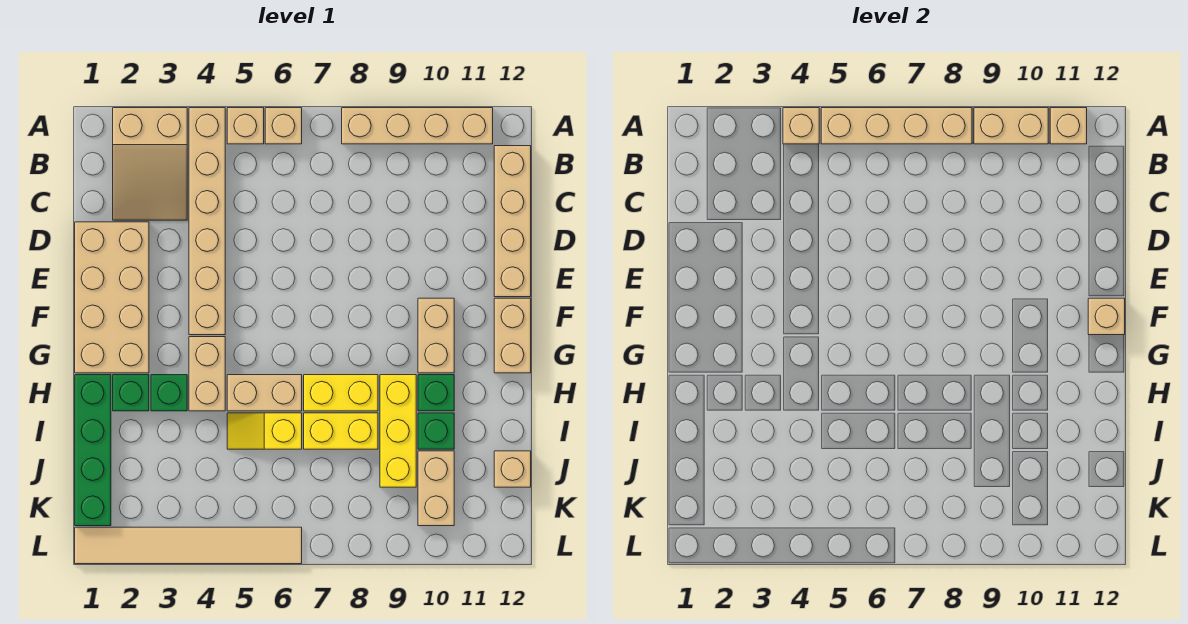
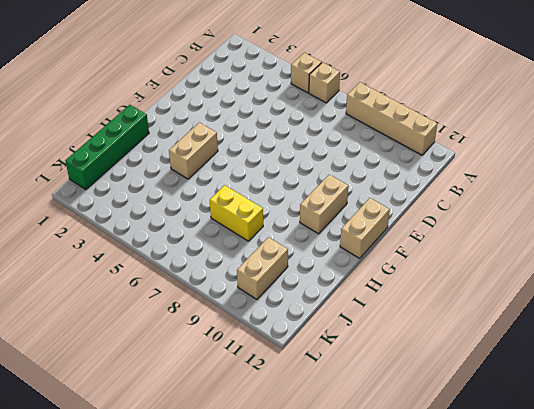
none -> tan slope A2:C3 level 1 top A
none -> tan brick A4:F4 level 1
none -> tan brick B12:E12 level 1

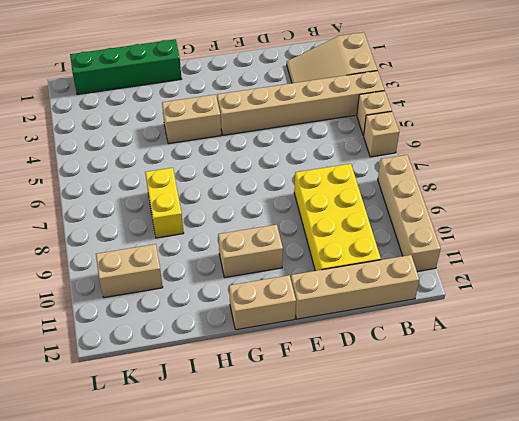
yellow brick C8:D11 level 1 -> none
none -> tan brick D1:G2 level 1
none -> green brick H2 level 1
none -> green brick H3 level 1

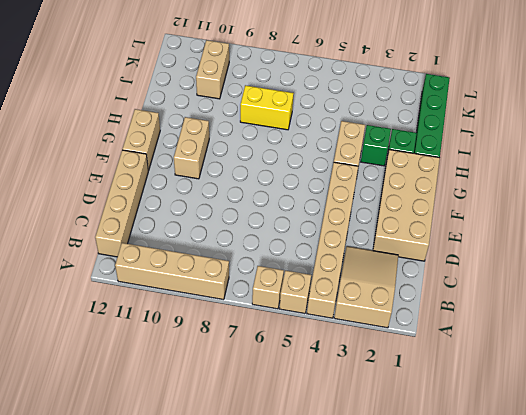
none -> tan brick H5:H6 level 1
none -> yellow brick H7:H8 level 1
none -> yellow brick H9:J9 level 1

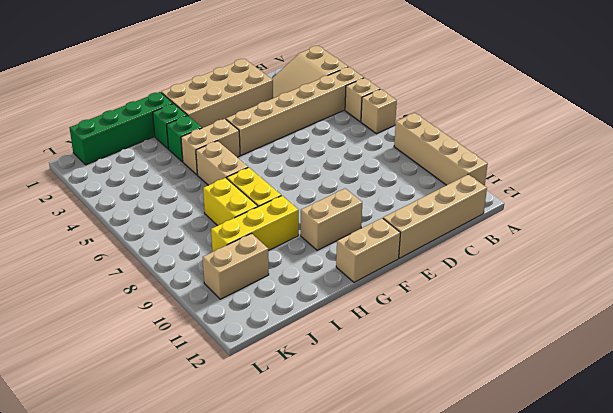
none -> green brick H10 level 1
none -> yellow slope I5:I6 level 1 top 6
none -> green brick I10 level 1

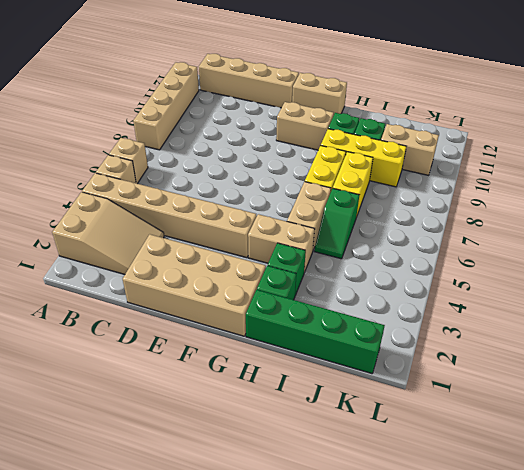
green slope I5:I6 level 1 top 6 -> yellow slope I5:I6 level 1 top 6
none -> tan brick J12 level 1
none -> tan tile L1:L6 level 1
none -> tan brick A4 level 2

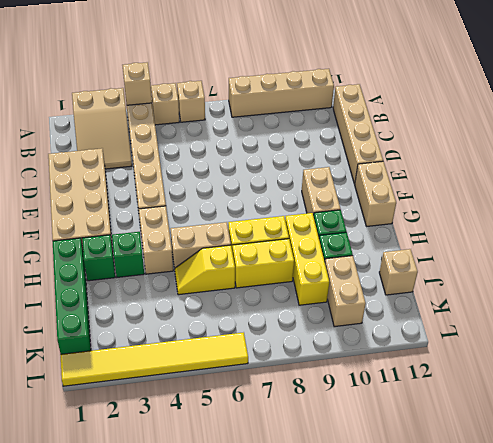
yellow tile L1:L6 level 1 -> tan tile L1:L6 level 1
none -> tan brick A5:A8 level 2
none -> tan brick A9:A10 level 2
none -> tan brick A11 level 2

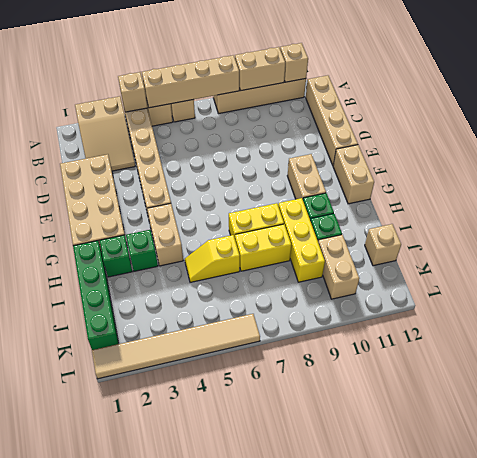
none -> tan brick H5:H6 level 1
none -> tan brick F12 level 2

